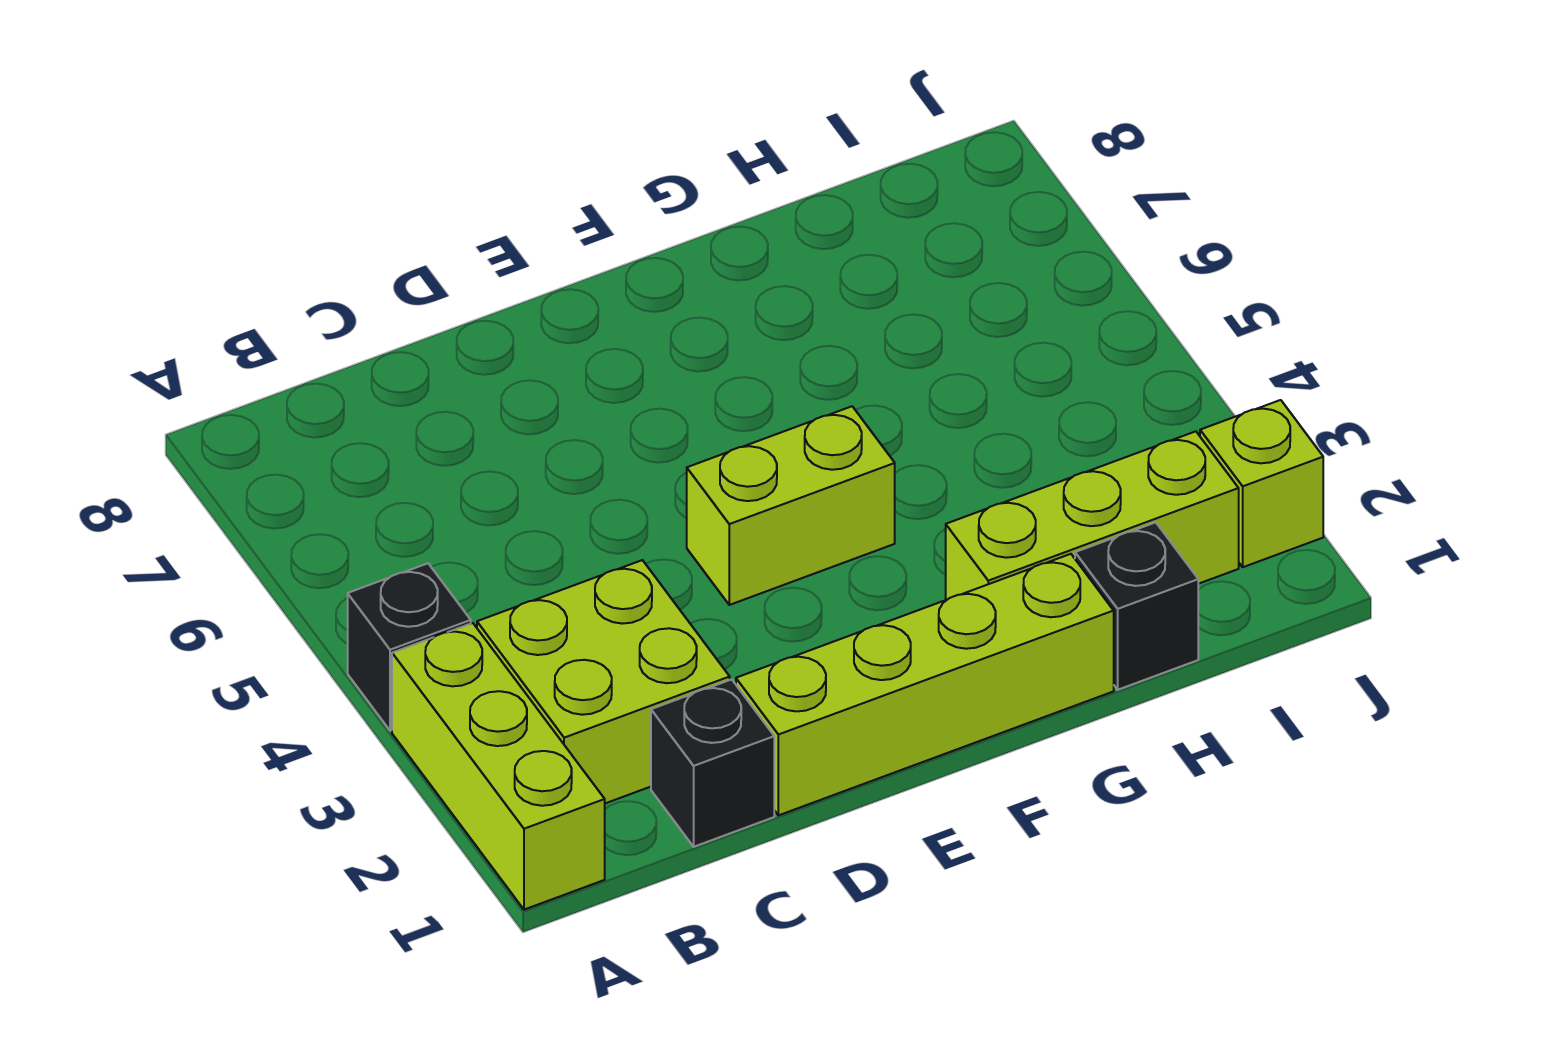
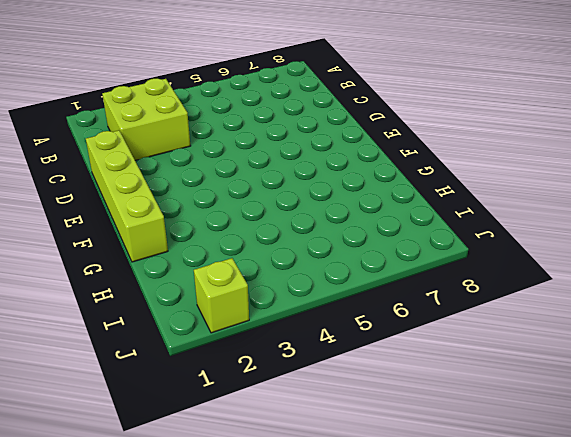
none -> lime brick A1:A3 level 1
none -> black brick A4 level 1

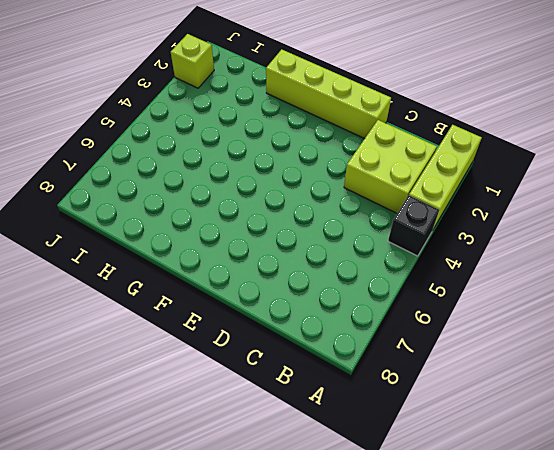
none -> black brick C1 level 1
none -> lime brick E4:F4 level 1

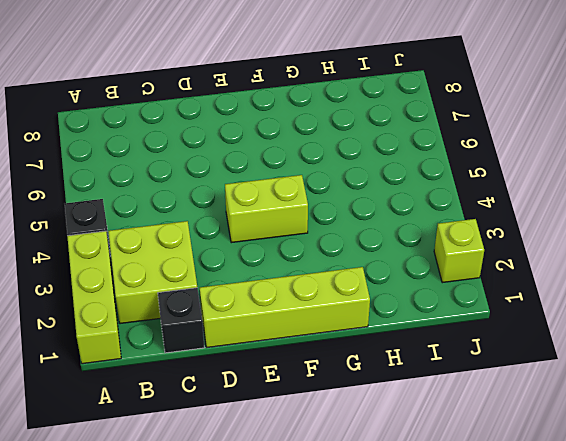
none -> lime brick G2:I2 level 1
none -> black brick H1 level 1

